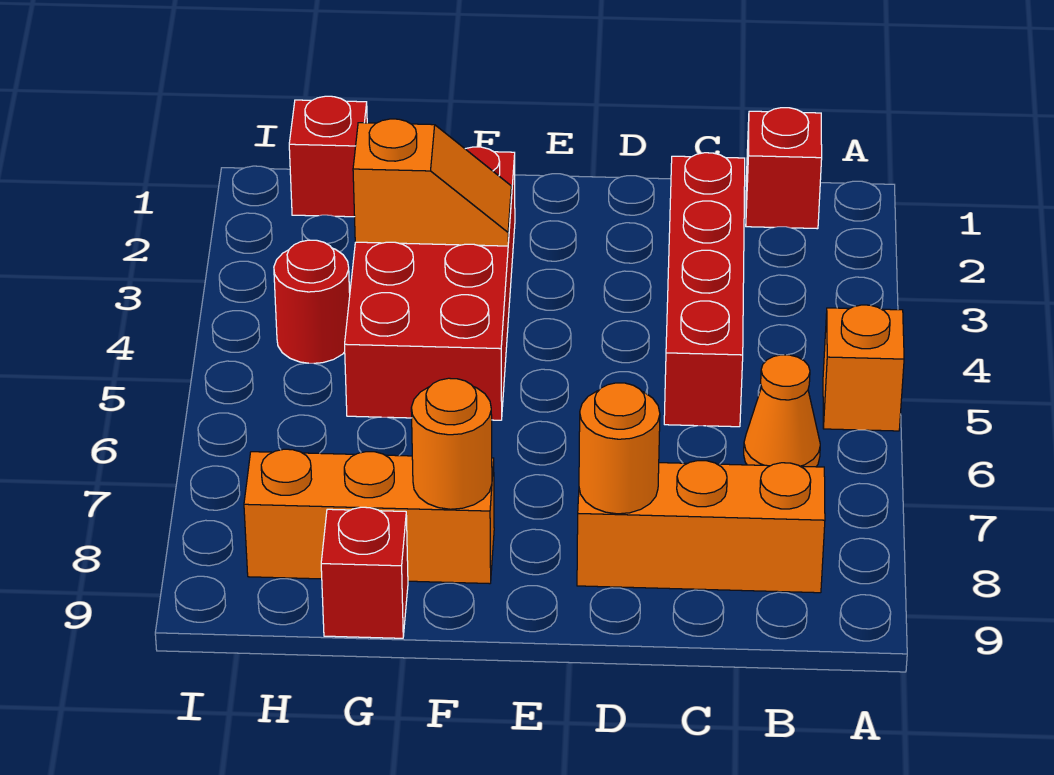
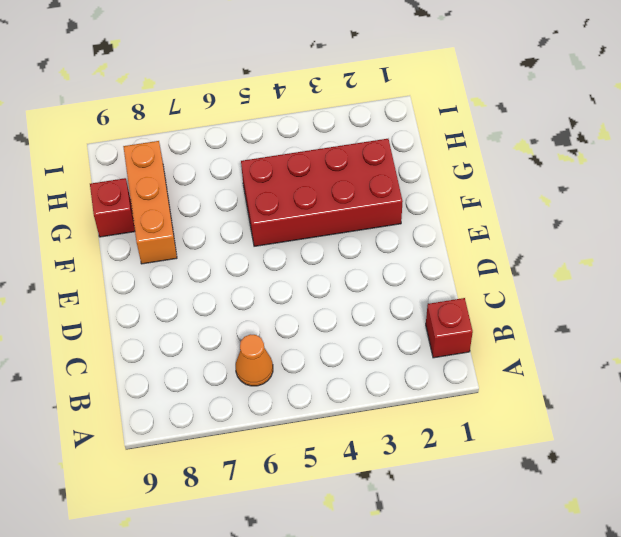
none -> orange brick A5 level 1
none -> orange brick B8:D8 level 1
none -> red brick C2:C5 level 1

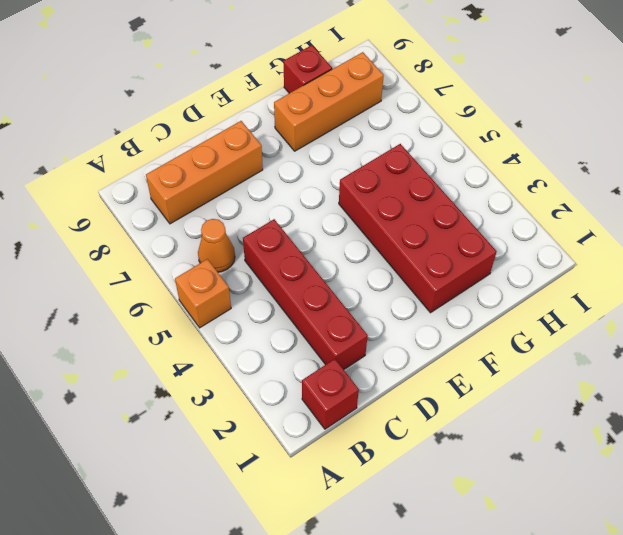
none -> red brick H1 level 1
none -> red round brick H4 level 1
none -> orange round brick D8 level 2

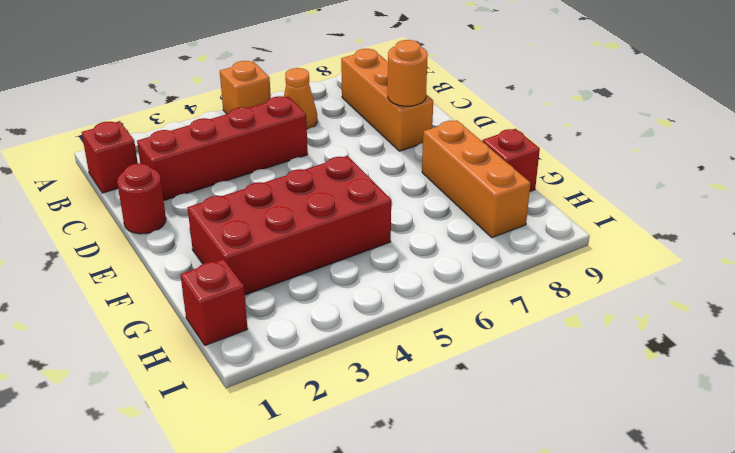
red round brick D1 level 1 -> red round brick H4 level 1
none -> orange slope F3:G3 level 2 top G
none -> orange round brick F8 level 2

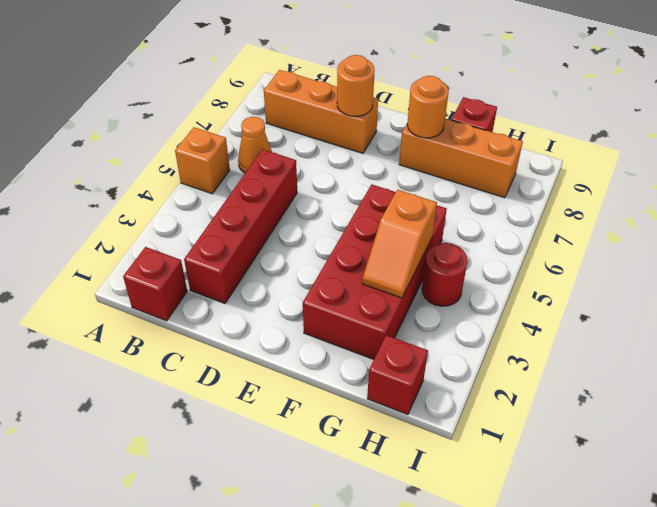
orange slope G3:G4 level 2 top 4 -> orange slope F3:G3 level 2 top G

